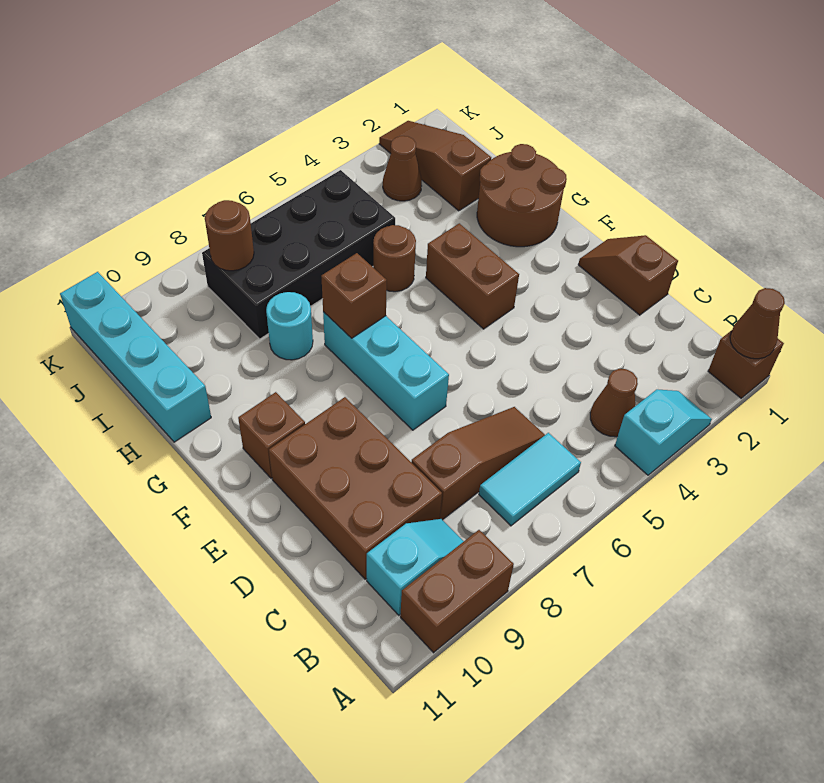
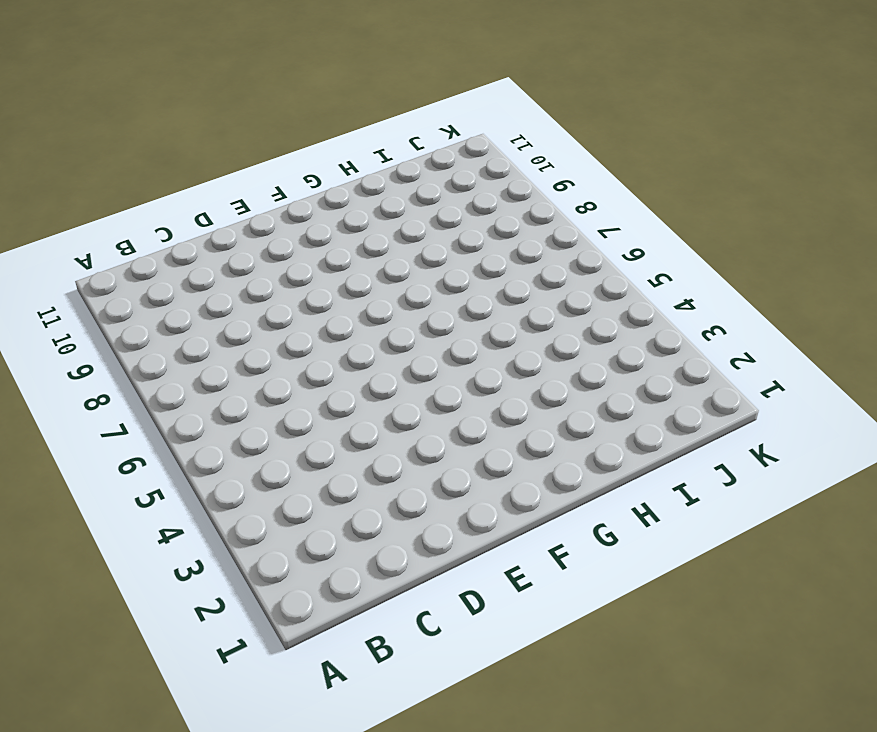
none -> brown brick A1 level 1
none -> cyan slope A3:A4 level 1 top 4
none -> brown brick A9:A10 level 1

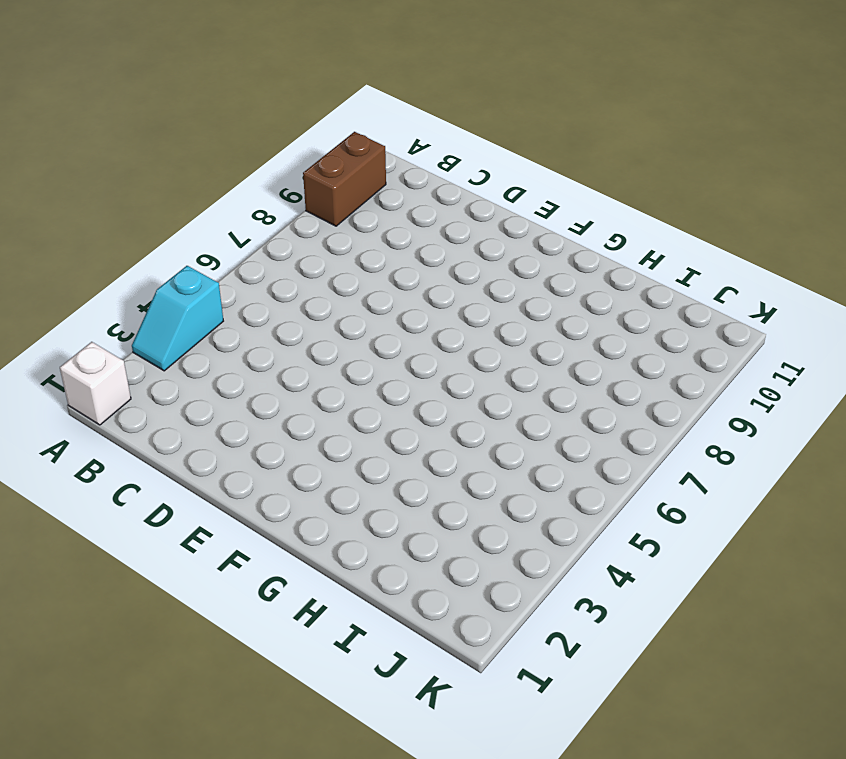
white brick A1 level 1 -> brown brick A1 level 1
none -> brown cone B4 level 1
none -> cyan tile B6:B7 level 1
none -> cyan slope B9:B10 level 1 top 10

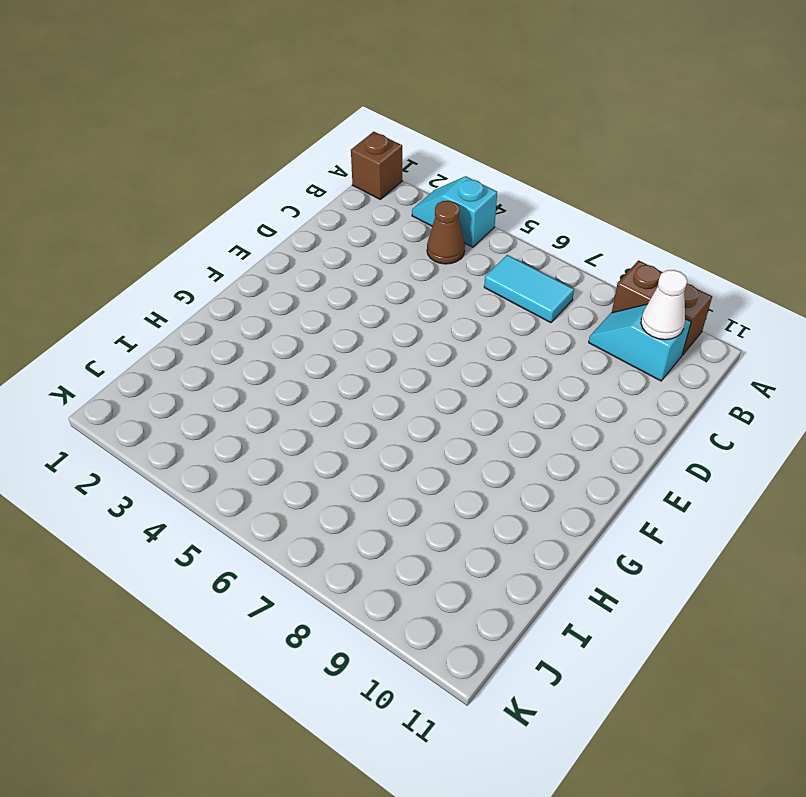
white cone B10 level 2 -> none
none -> brown slope C6:C8 level 1 top 8
none -> brown brick C9:E10 level 1
none -> brown slope D1:E1 level 1 top D

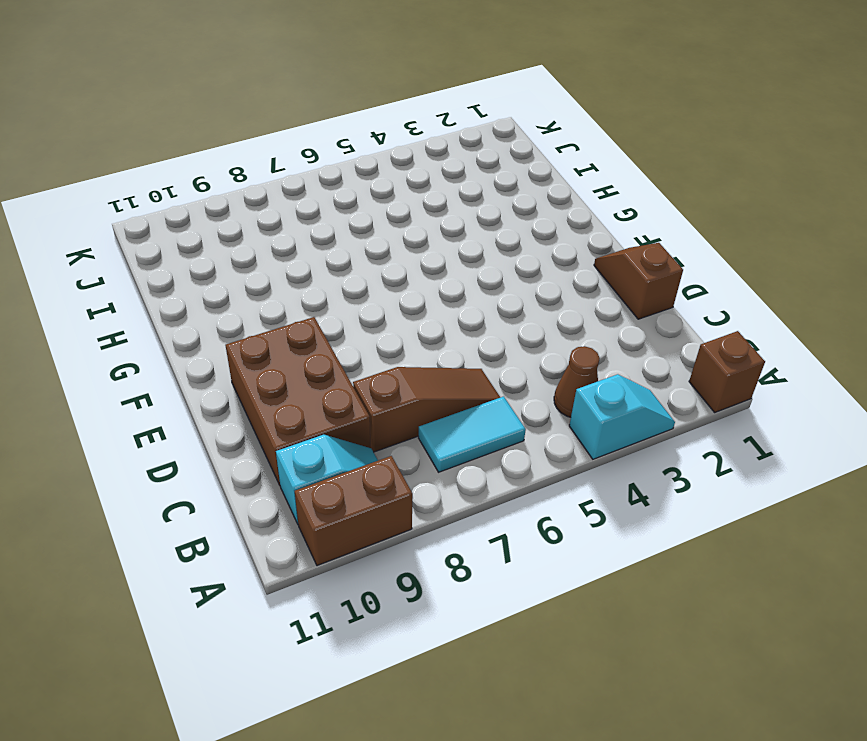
none -> cyan brick E7:G7 level 1
none -> brown brick F4:G4 level 1
none -> brown brick F10 level 1

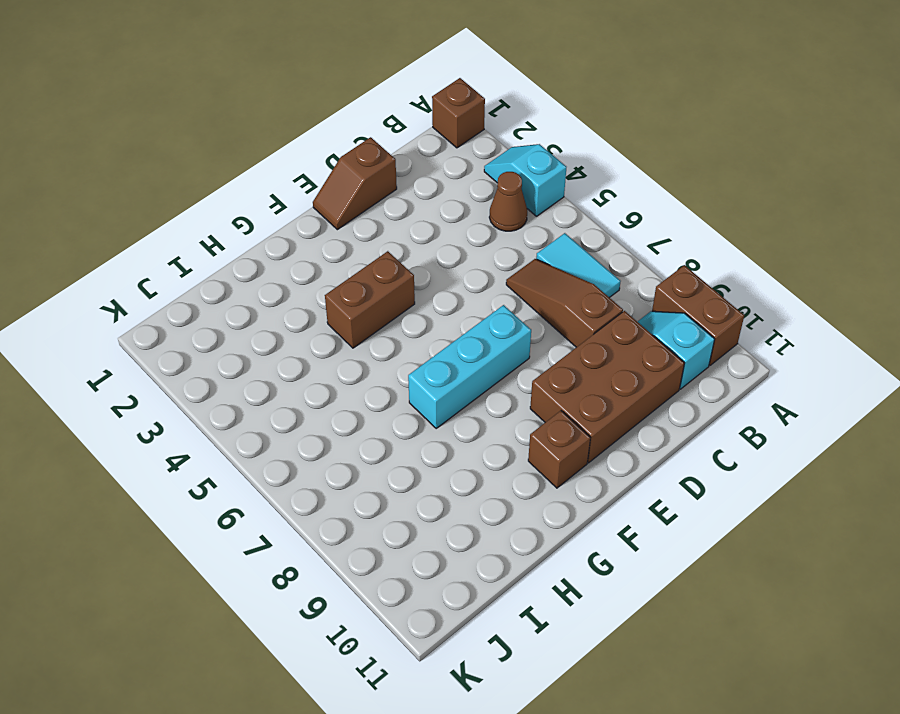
none -> brown round brick G1:H2 level 1
none -> brown round brick H5 level 1
none -> cyan round brick H8 level 1

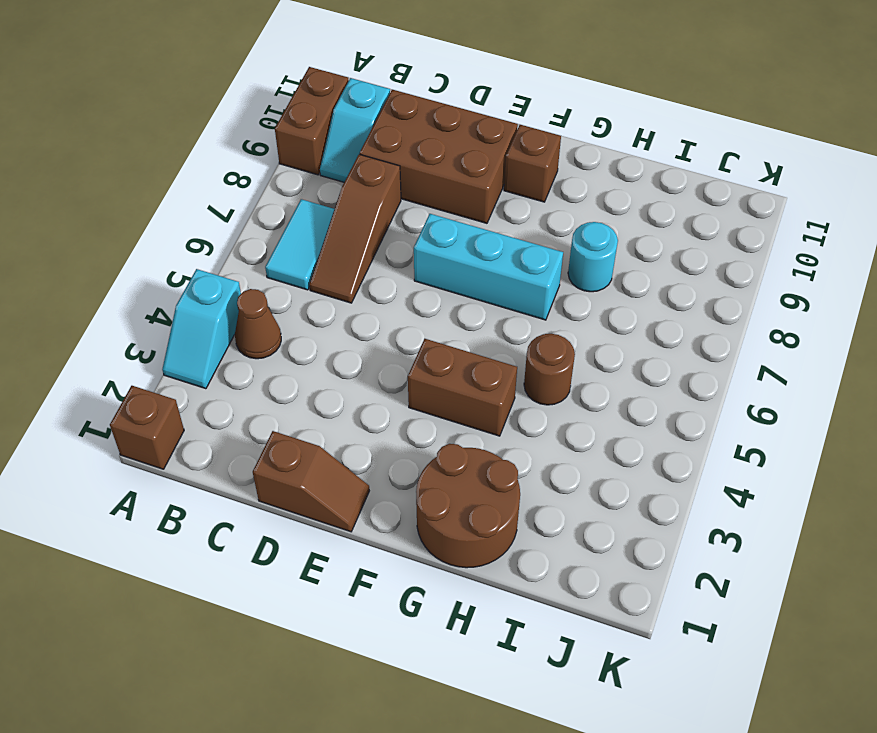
none -> cyan brick H11:K11 level 1
none -> brown slope I2:K2 level 1 top I
none -> black brick I5:J8 level 1

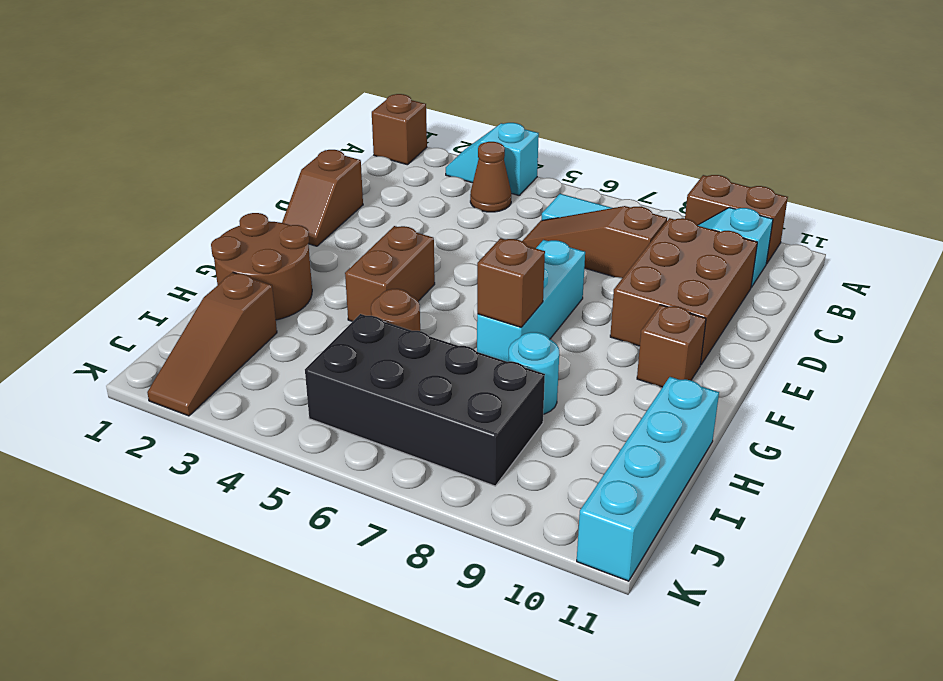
none -> brown cone J3 level 1
none -> brown cone A1 level 2
none -> brown round brick J8 level 2

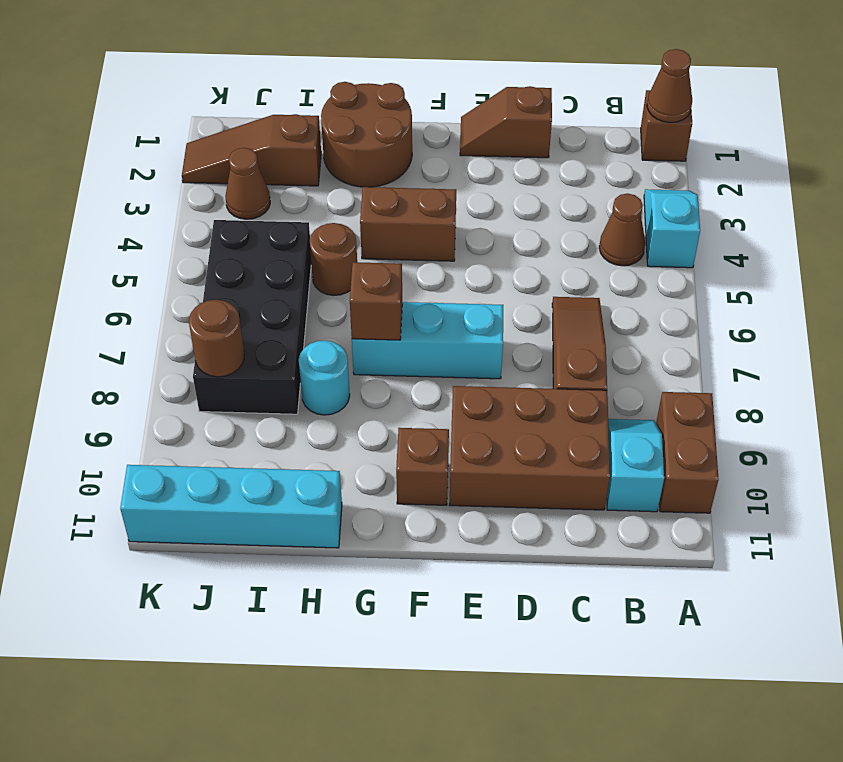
none -> cyan tile B6:B7 level 1

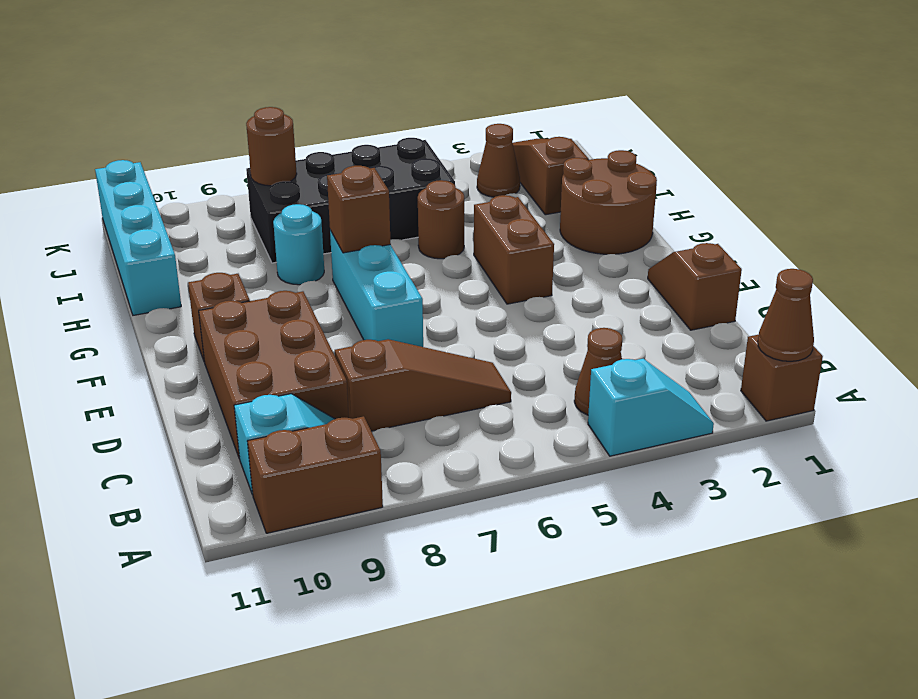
none -> cyan tile B6:B7 level 1

